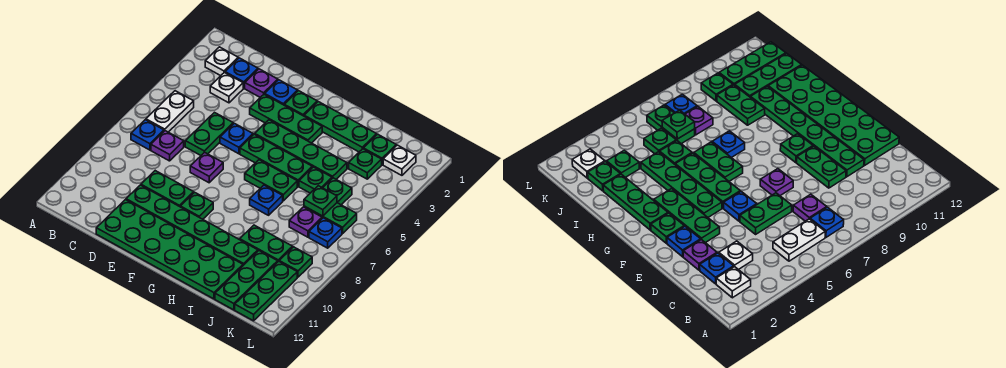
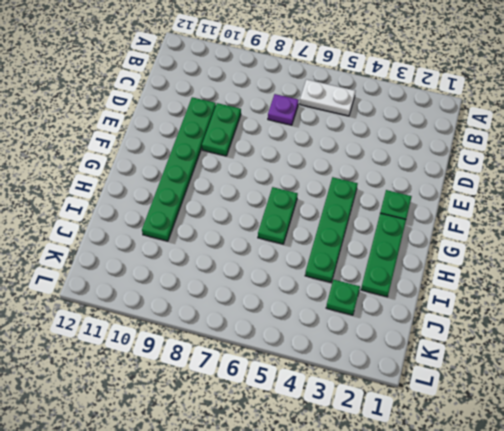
none -> white plate B2 level 1
none -> blue plate B7 level 1
none -> blue plate C2 level 1
none -> white plate C3 level 1

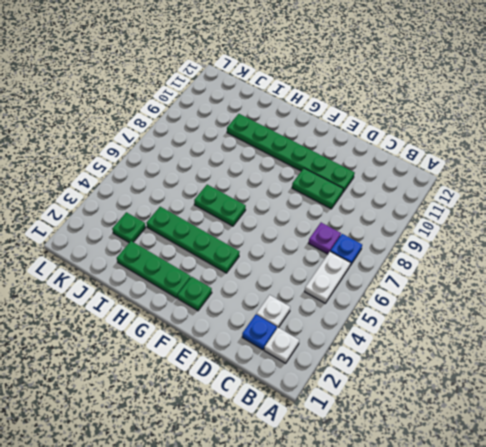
none -> purple plate D2 level 1
none -> green plate D5:D6 level 1
none -> green plate D11:I12 level 1
none -> blue plate E2 level 1

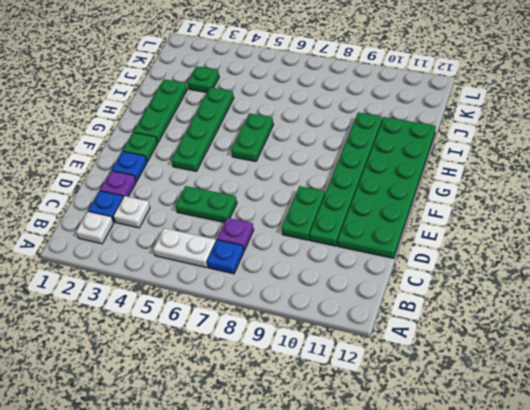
none -> green plate E3:G3 level 1
none -> blue plate E5 level 1
none -> purple plate E7 level 1
none -> green plate F5:H5 level 1

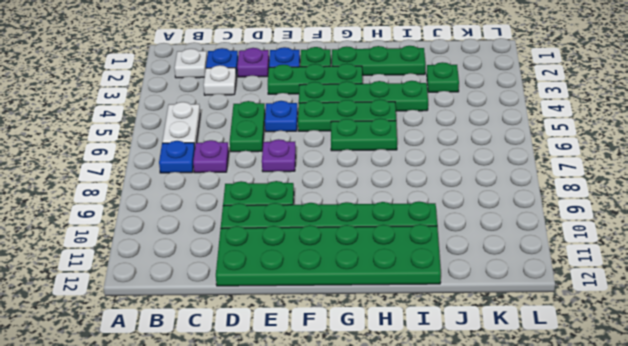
none -> green plate F9 level 1
none -> blue plate H7 level 1
none -> green plate I5 level 1
none -> green plate I9:J9 level 1

